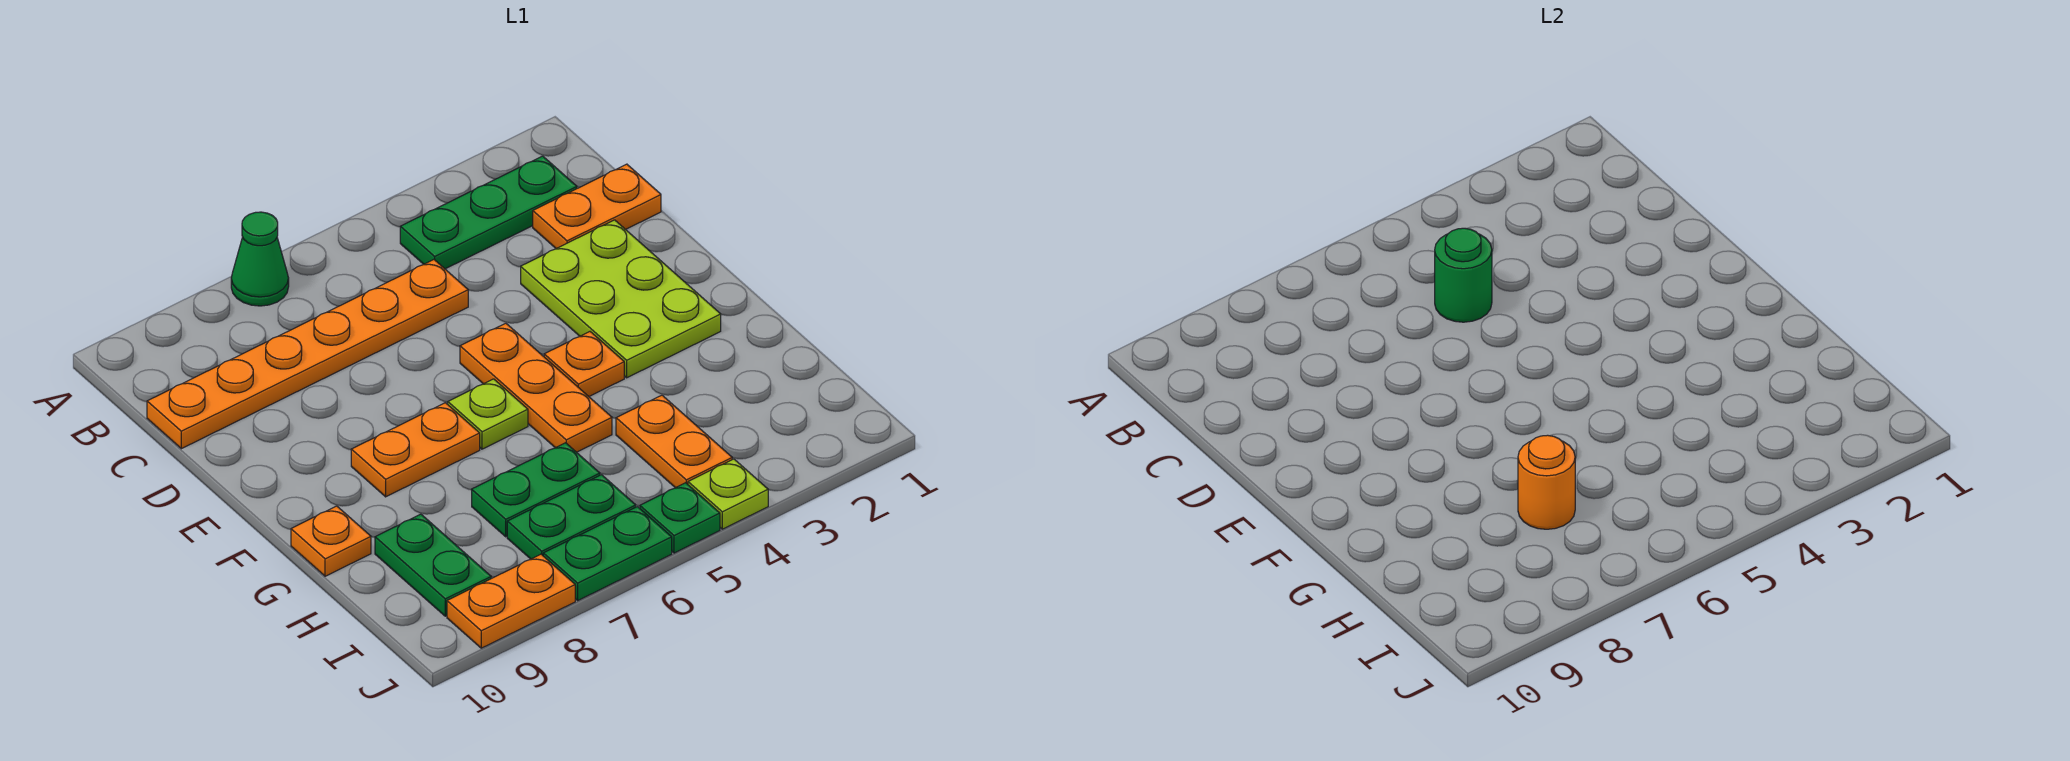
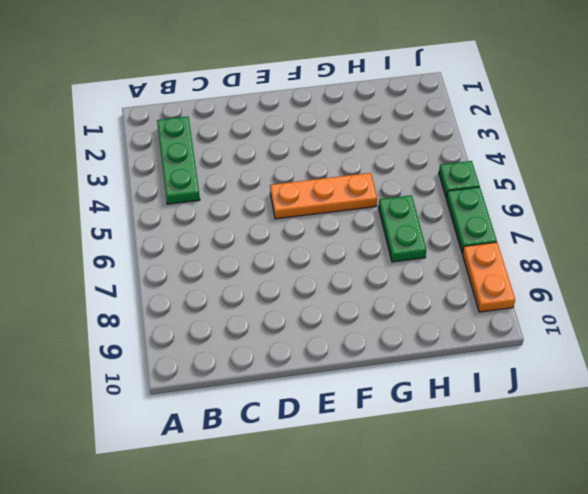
none -> green cone A7 level 1
none -> orange plate C1:C2 level 1
none -> orange plate C5:C10 level 1

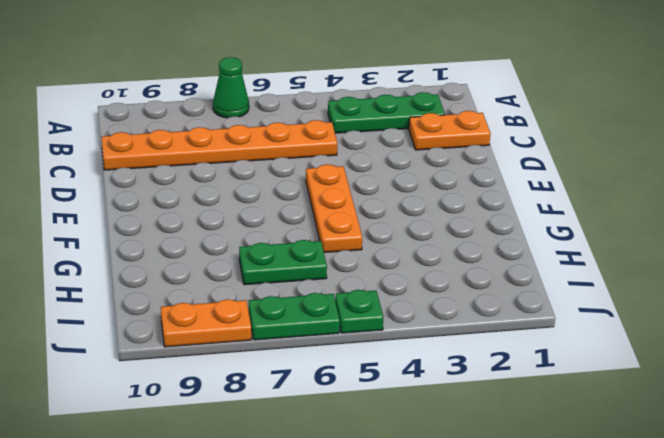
none -> lime plate D2:F3 level 1
none -> orange plate F4 level 1
none -> lime plate F6 level 1

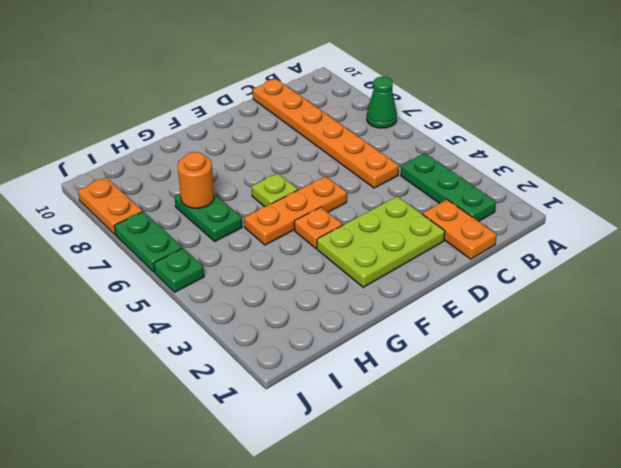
none -> orange plate F7:F8 level 1
none -> orange plate G10 level 1
none -> orange plate H4:I4 level 1

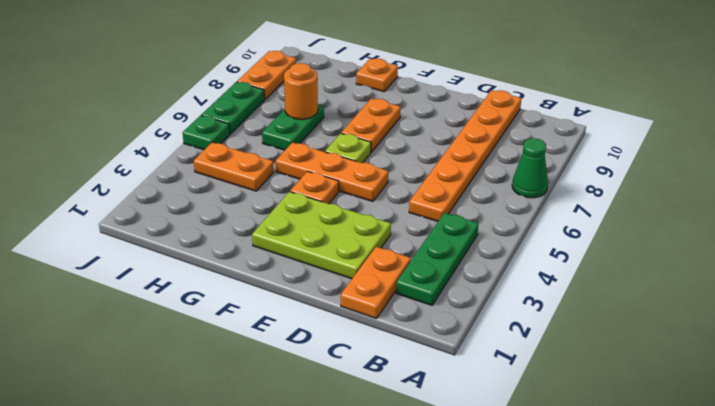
none -> green plate H9:I9 level 1
none -> green plate I6:I7 level 1
none -> lime plate J4 level 1

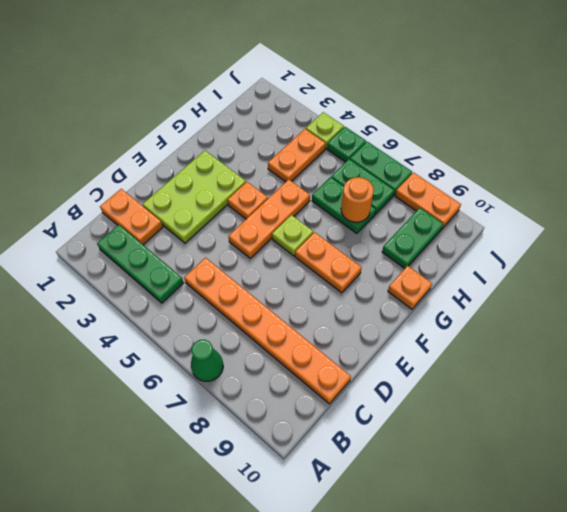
none -> green round brick C5 level 2

